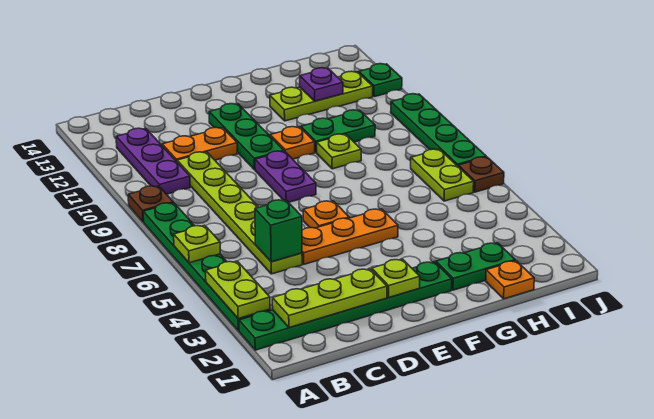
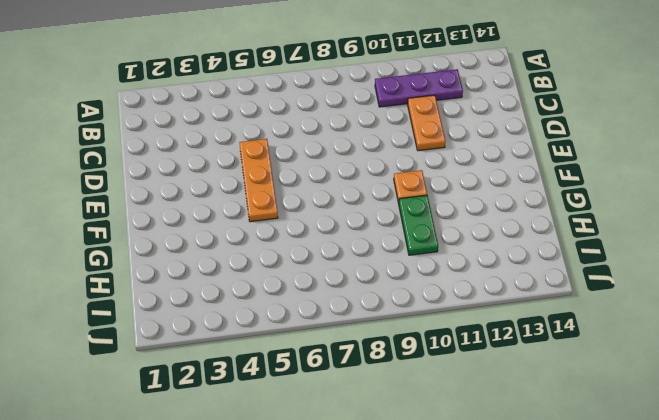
none -> green plate A2:F2 level 1
none -> green plate A3:A8 level 1
none -> brown plate A9 level 1

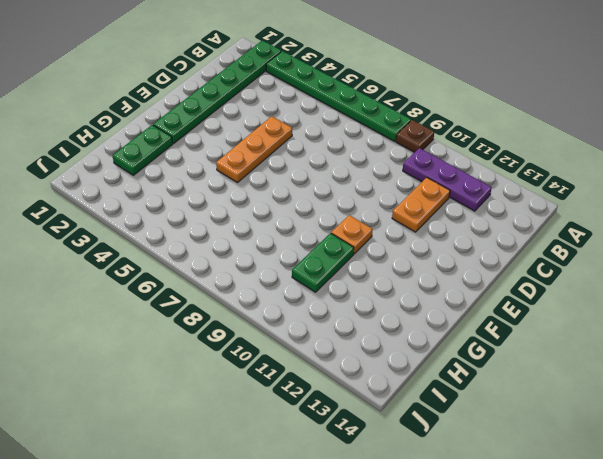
none -> lime plate C5:C10 level 1
none -> orange plate E6 level 1
none -> purple plate E8:E9 level 1

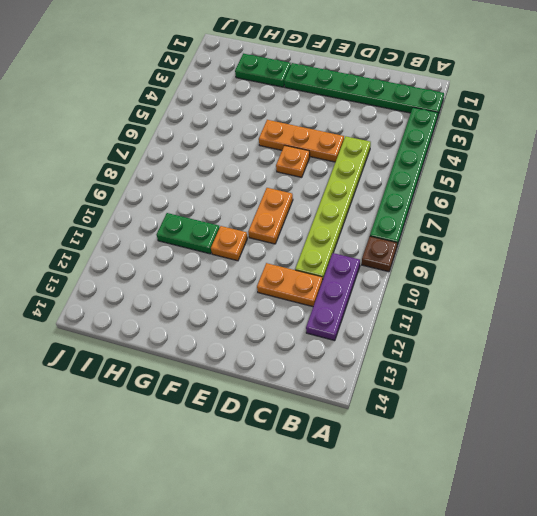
orange plate E8:E9 level 1 -> purple plate E8:E9 level 1
none -> green plate E10:E12 level 1
none -> lime plate G9 level 1
none -> lime plate G12:I12 level 1

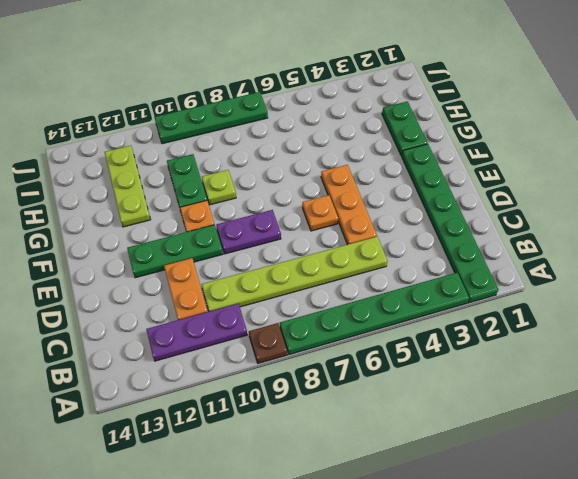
none -> orange plate H1 level 1
none -> lime plate I6:I7 level 1
none -> brown plate J6 level 1

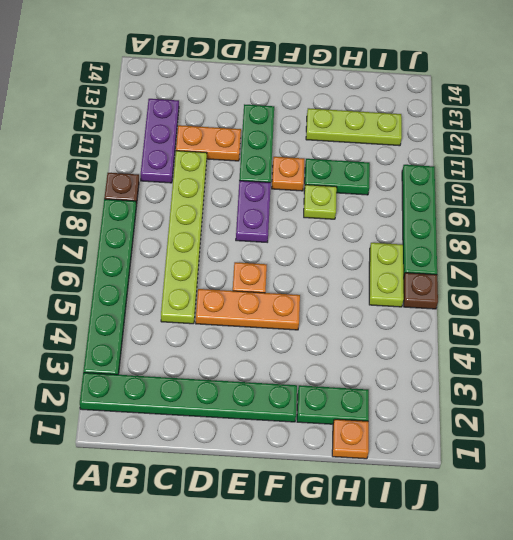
none -> green plate J12 level 1
none -> lime plate A3:A4 level 2
none -> lime plate A6 level 2

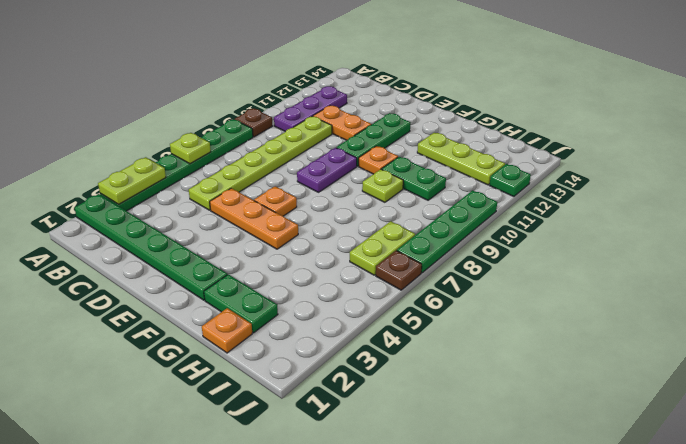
none -> lime plate B2:D2 level 2
none -> green brick C5 level 2
none -> lime plate E2 level 2

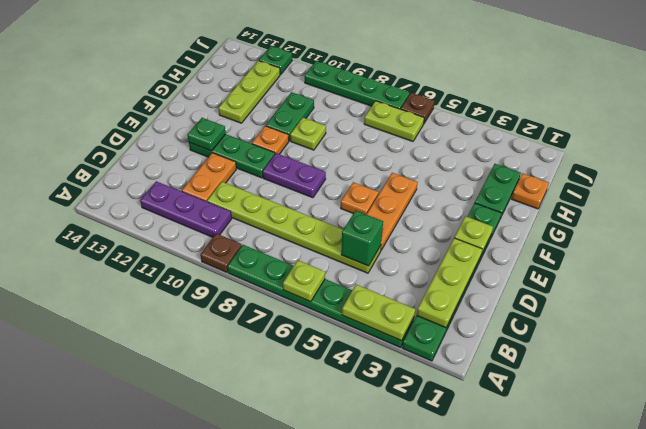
green plate E12 level 2 -> none
none -> purple plate H12 level 2

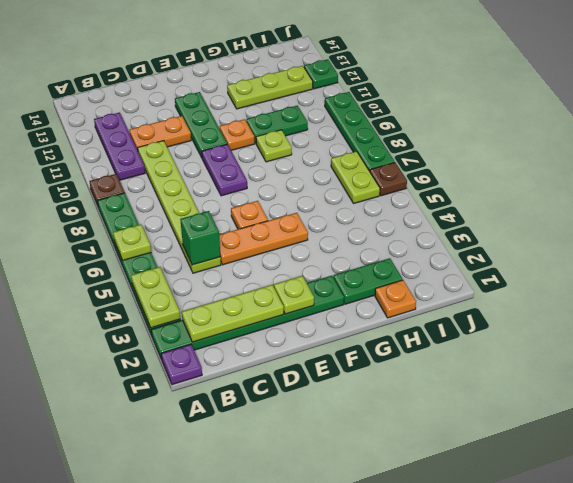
purple plate A1 level 1 -> purple plate H12 level 2

